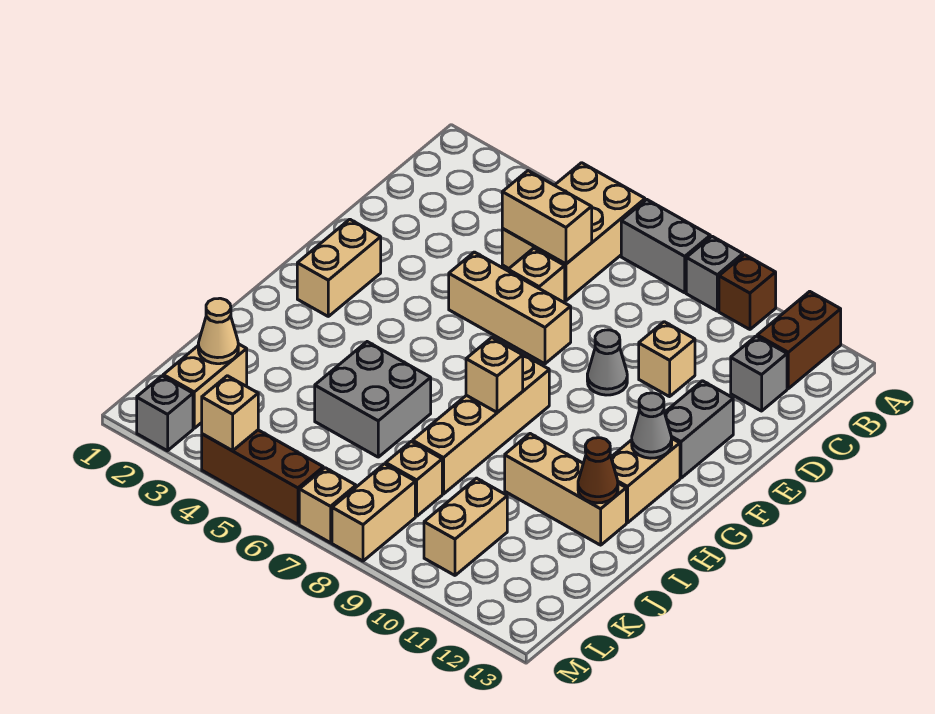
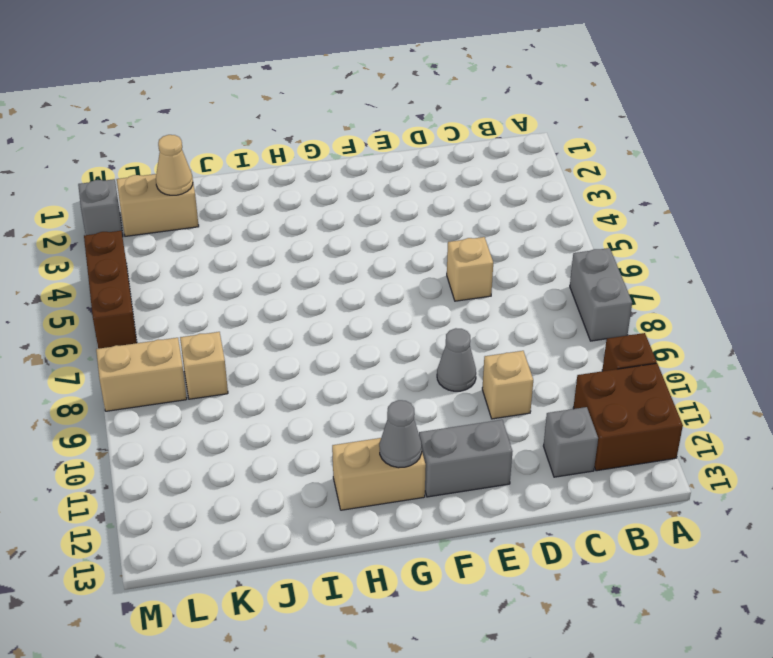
brown brick A11:B12 level 1 -> brown brick A12:B12 level 1
none -> tan brick A5:C6 level 1
none -> grey brick A9 level 1
none -> tan brick E5:E7 level 1

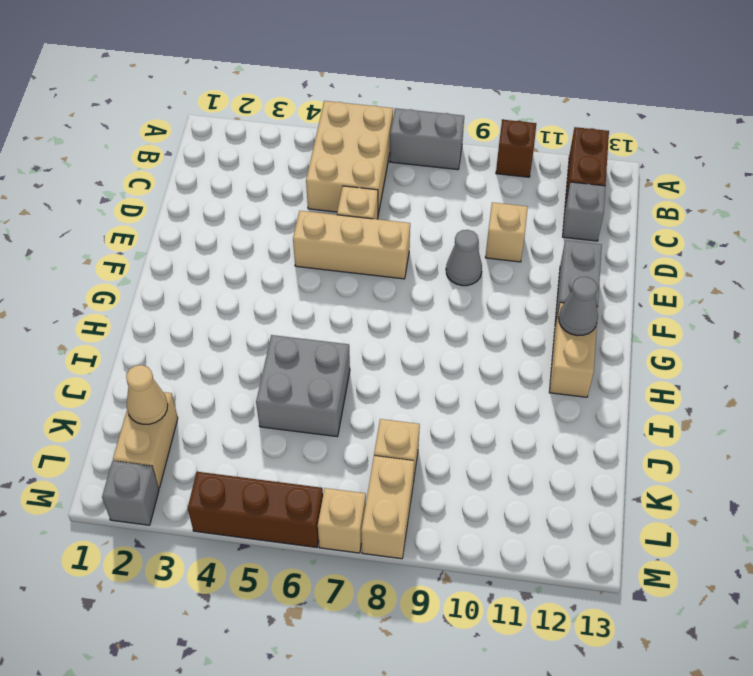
none -> grey brick A9 level 1
none -> tan brick F2:G2 level 1
none -> tan brick G8:J8 level 1

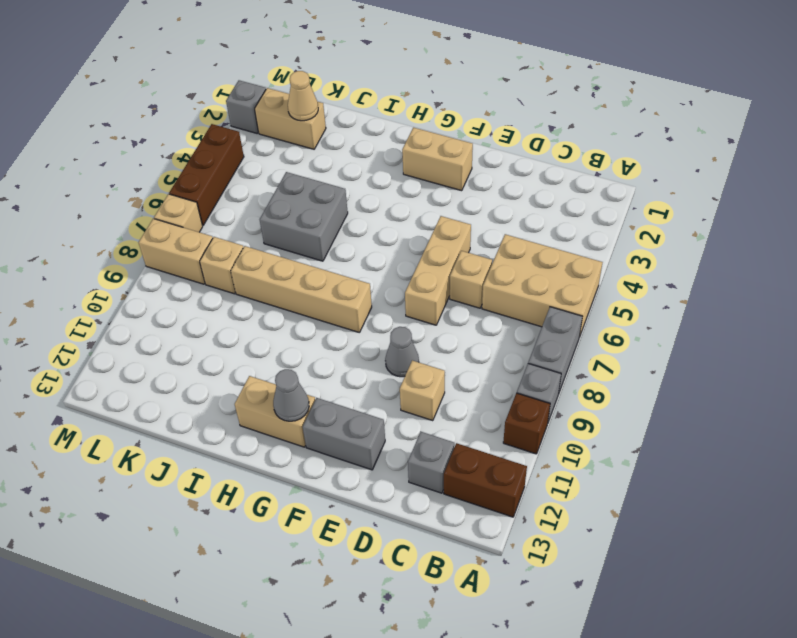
none -> tan brick I10:I12 level 1
none -> tan brick K10:L10 level 1
none -> tan brick C5:C6 level 2

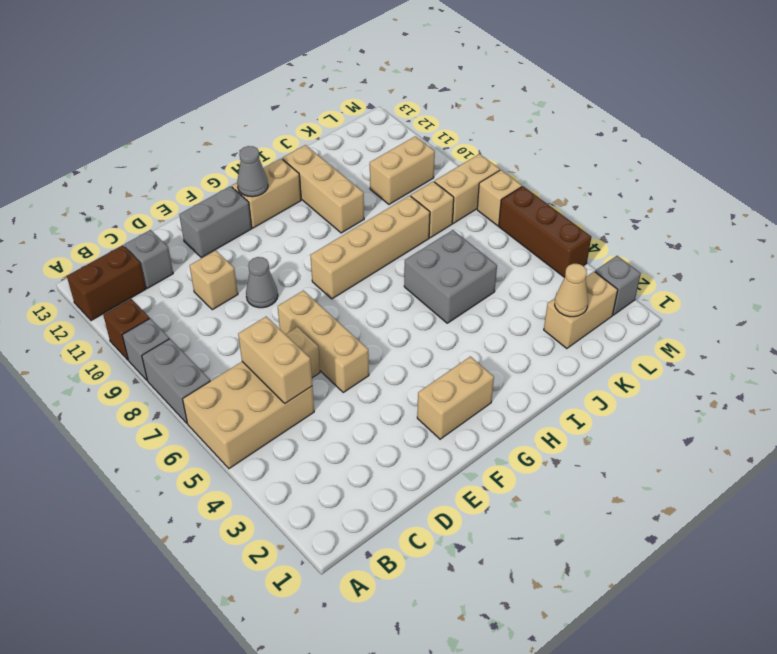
none -> tan brick H8 level 2
none -> brown cone I12 level 2
none -> tan brick M4 level 2

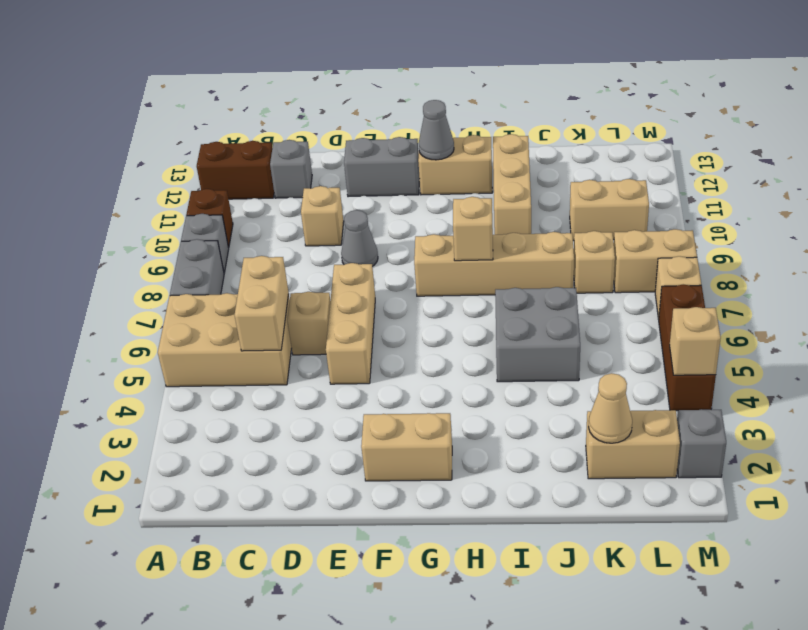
none -> brown cone I12 level 2

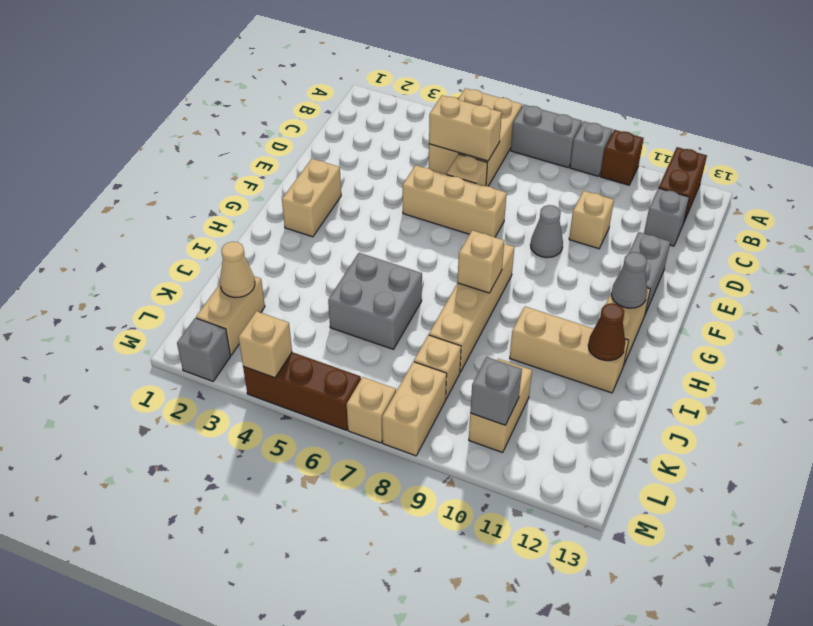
grey brick L10 level 2 -> none

